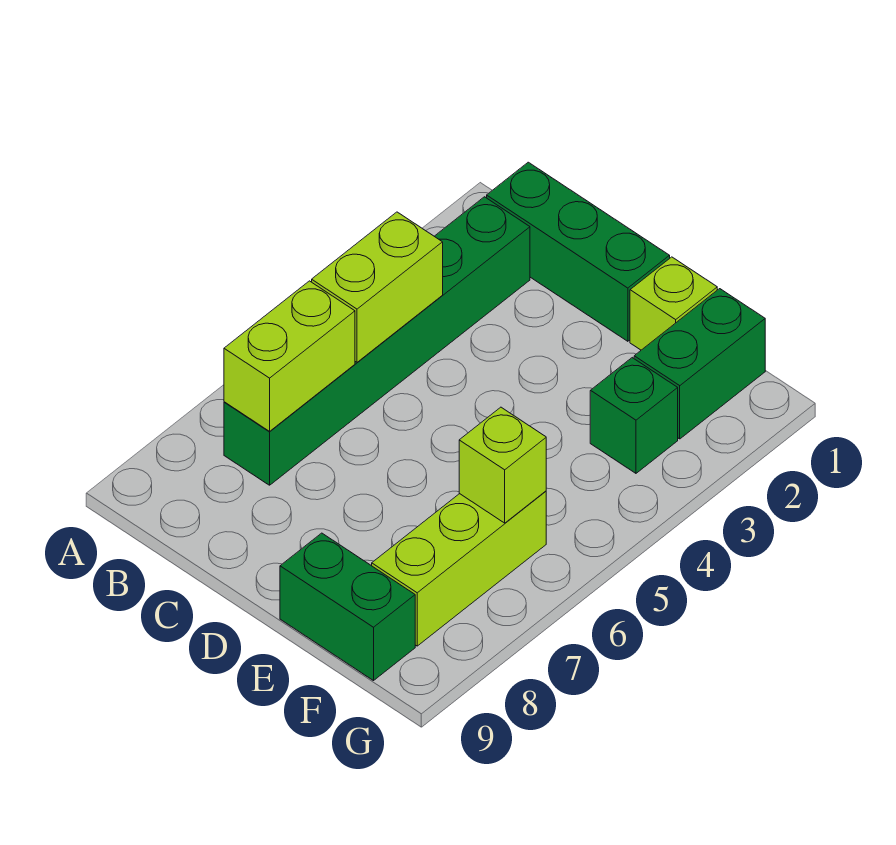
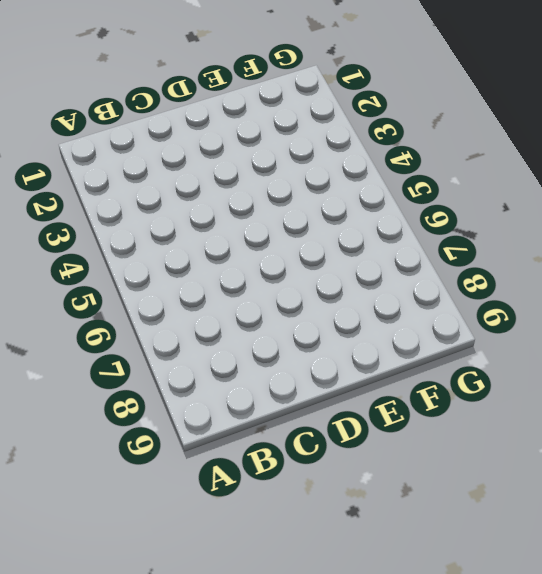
none -> green brick B1:D1 level 1
none -> green brick B2:B7 level 1

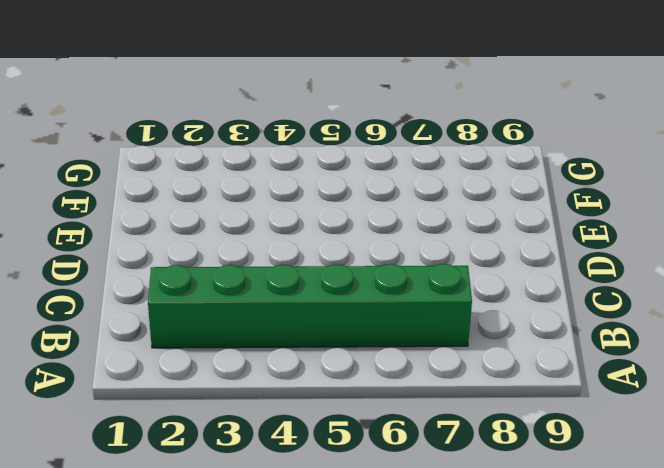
none -> green brick B1:D1 level 1
none -> lime brick E1 level 1

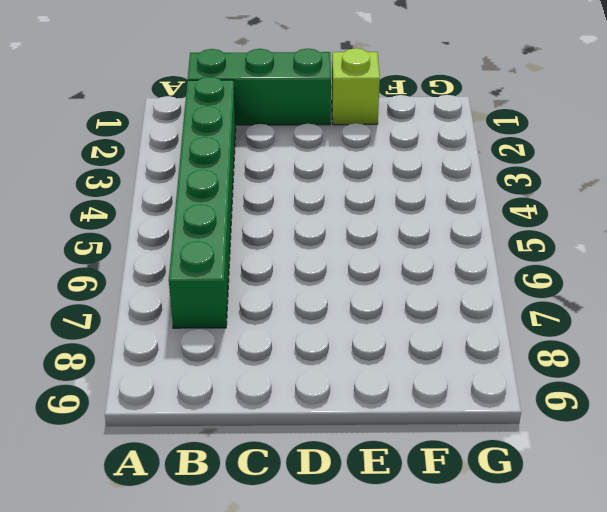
none -> green brick E9:F9 level 1
none -> green brick F1:F2 level 1

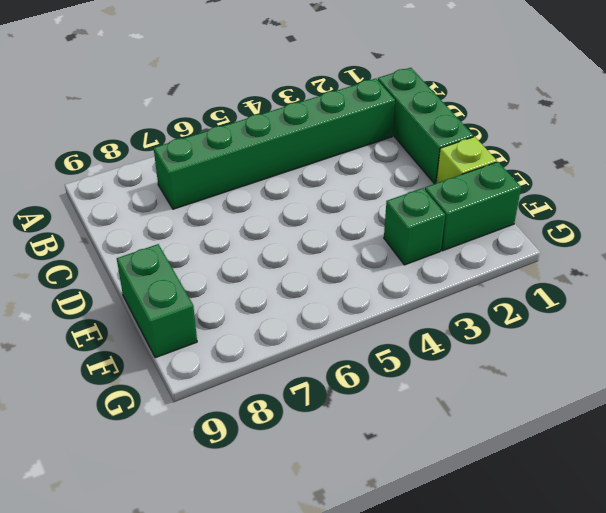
none -> lime brick F6:F8 level 1
none -> lime brick B4:B5 level 2

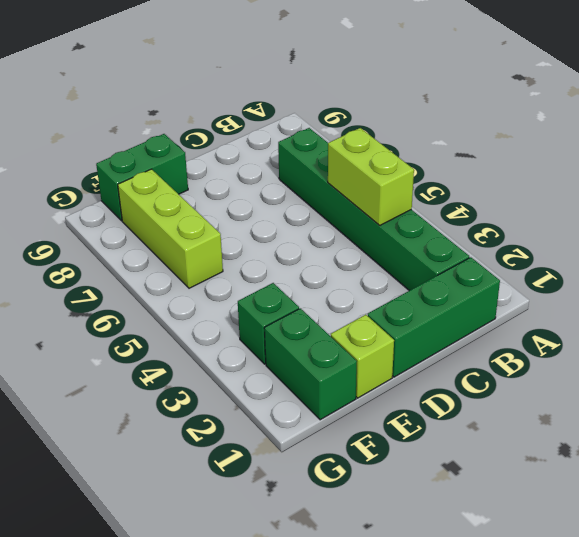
none -> lime brick B6:B7 level 2
none -> lime brick F6 level 2

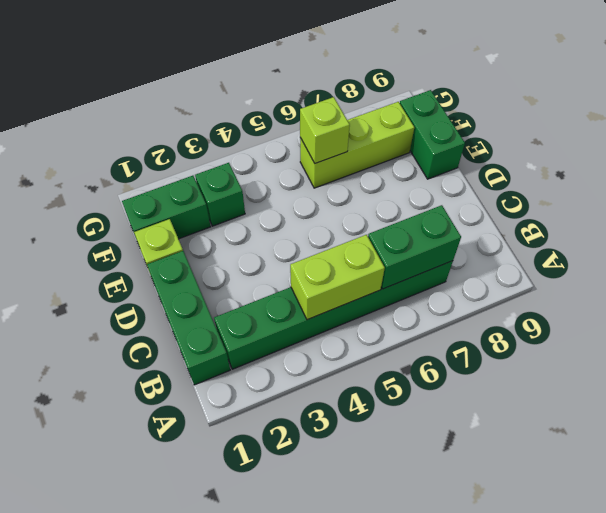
green brick B6:B7 level 2 -> lime brick B6:B7 level 2

